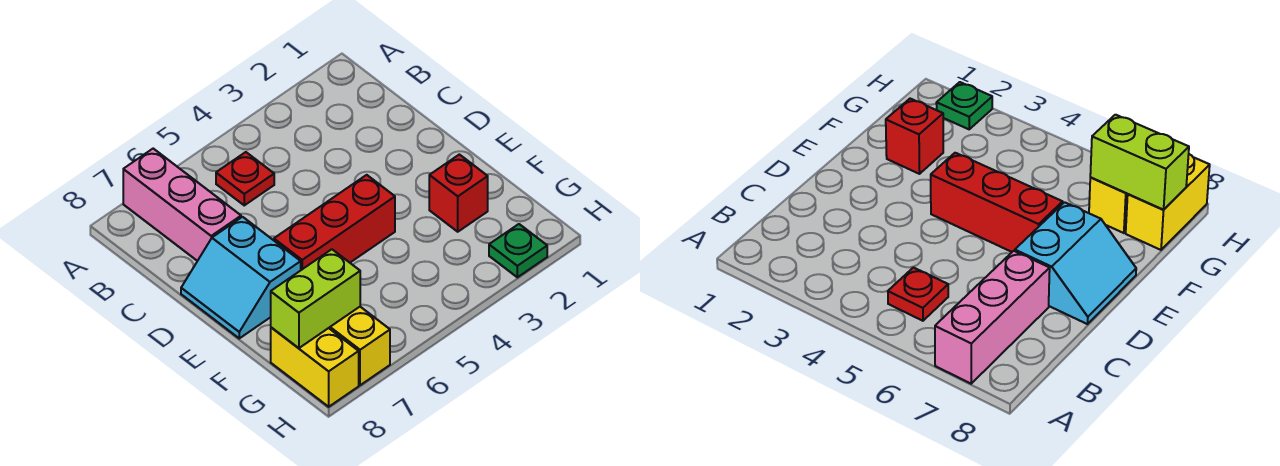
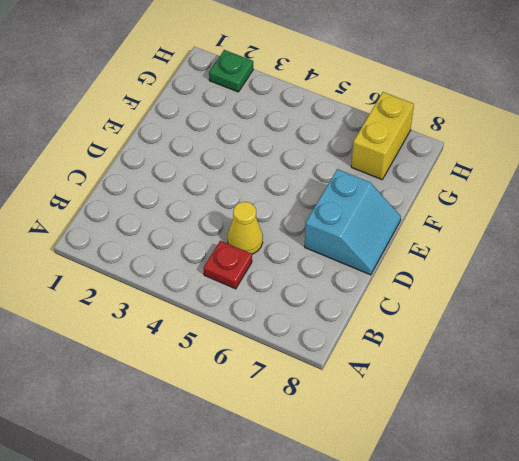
yellow cone C5 level 1 -> none
none -> pink brick A7:C7 level 1
none -> red brick E4:E6 level 1

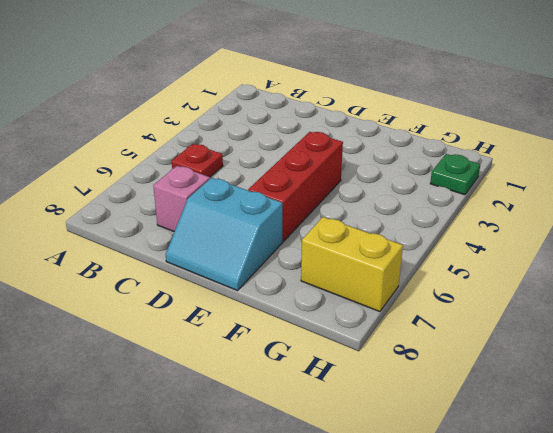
pink brick C7 level 1 -> pink brick A7:C7 level 1
none -> red brick F2 level 1
none -> yellow brick G8:H8 level 1

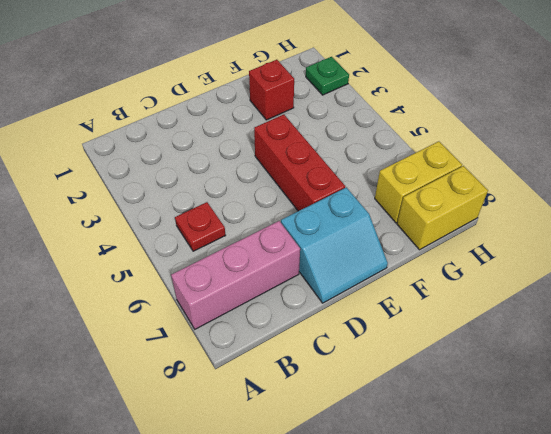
none -> lime brick G7:G8 level 2

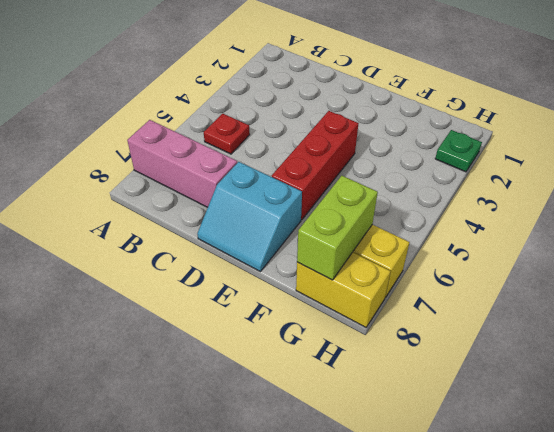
none -> red brick F2 level 1

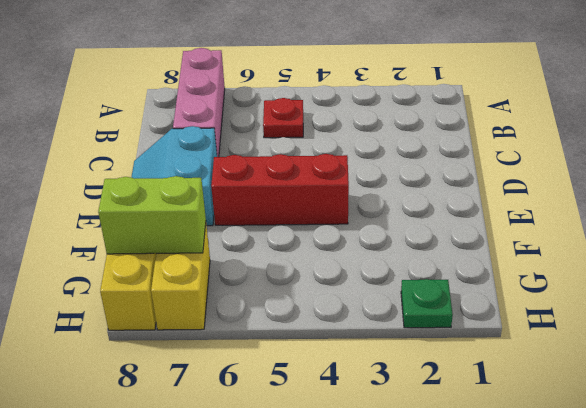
none -> red brick F2 level 1

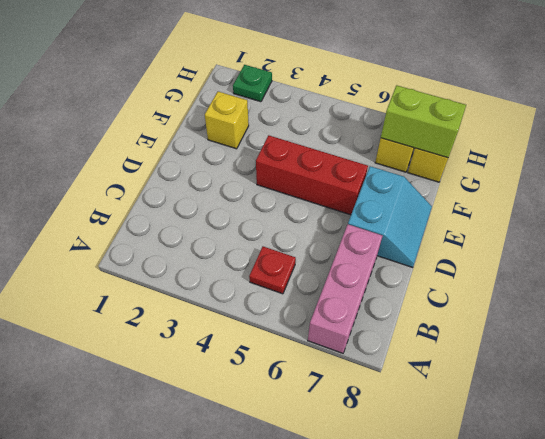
yellow brick F2 level 1 -> red brick F2 level 1

